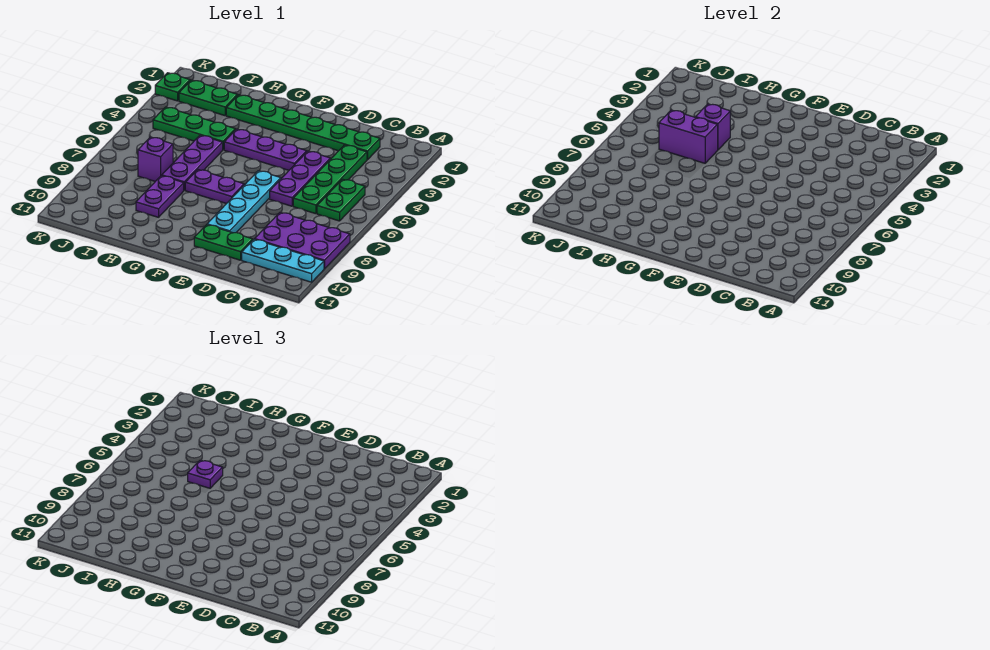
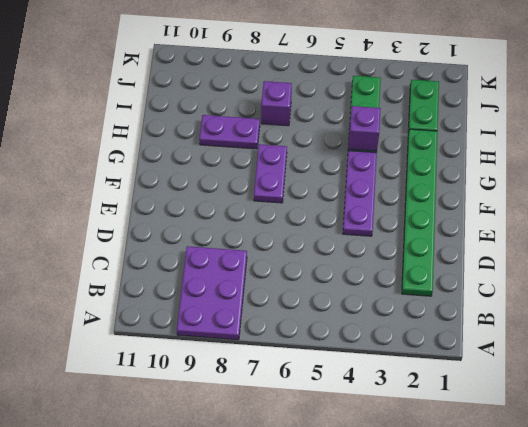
none -> cyan plate A10:C10 level 1
none -> green plate B5:B6 level 1
none -> green plate C3:C6 level 1

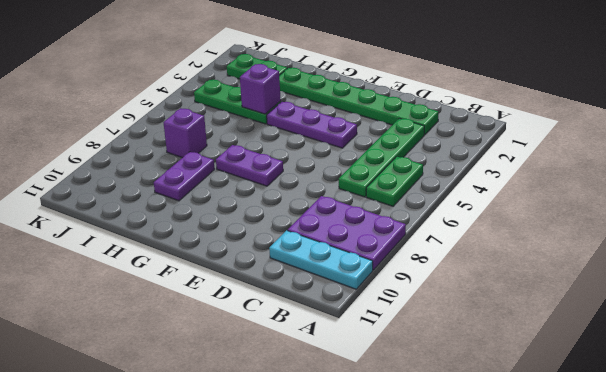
none -> purple plate D4:D6 level 1
none -> green plate D10:E10 level 1
none -> cyan plate E6:E9 level 1

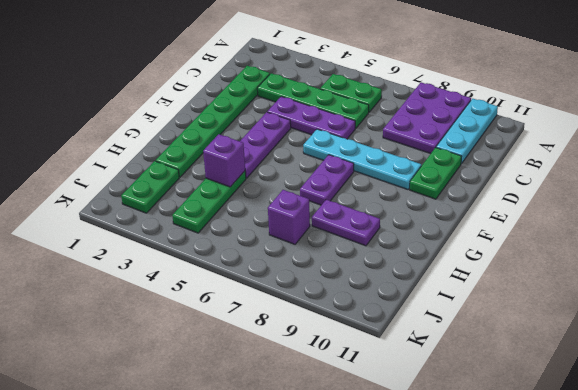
none -> purple plate H5:H7 level 1
none -> green plate K2 level 1
none -> purple brick H5:I5 level 2

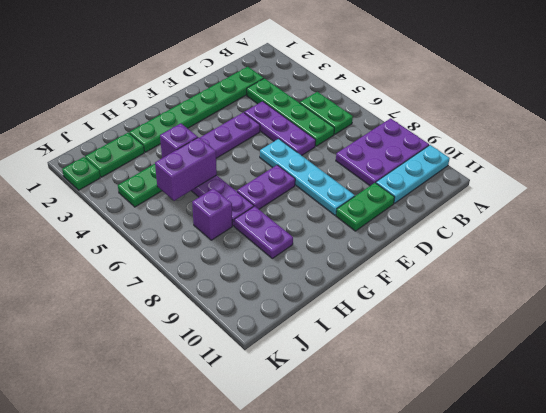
none -> purple plate H5 level 3

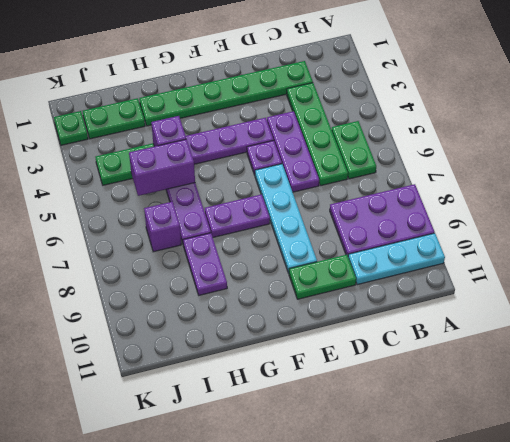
purple plate E5 level 1 -> purple plate H5 level 3

